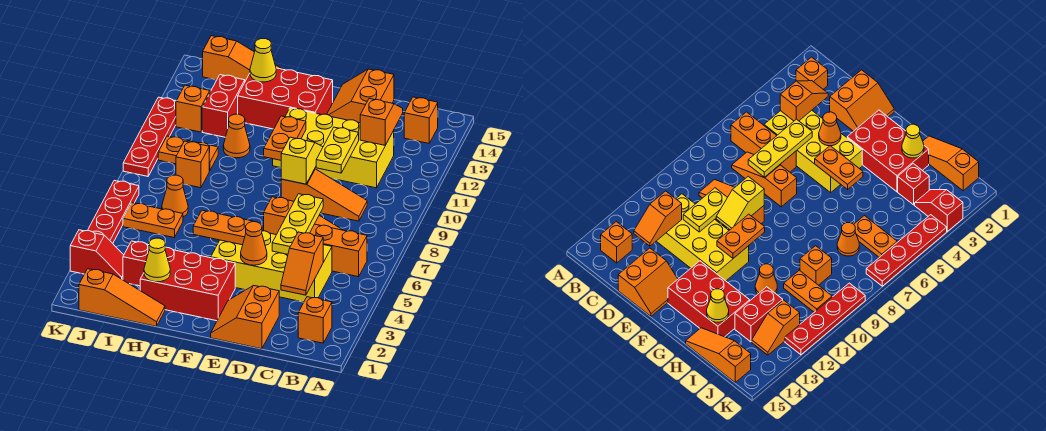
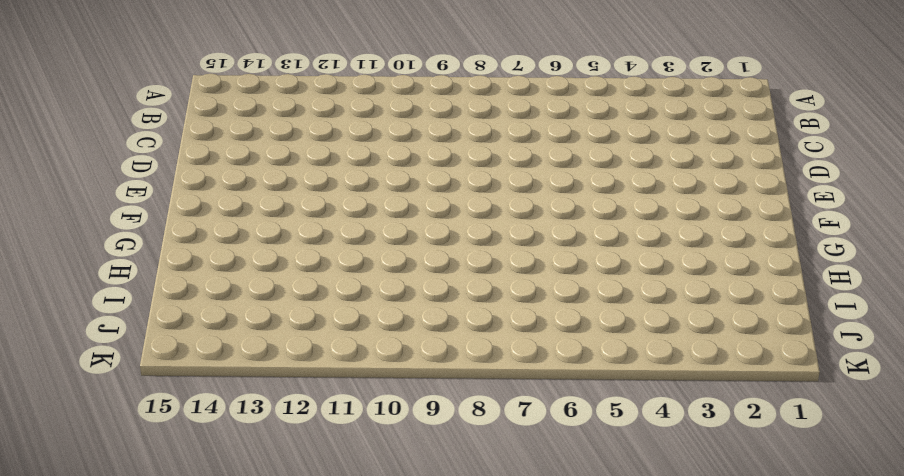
none -> orange brick B2 level 1
none -> orange brick B6:D6 level 1
none -> orange brick B14 level 1
none -> yellow brick C4:F5 level 1

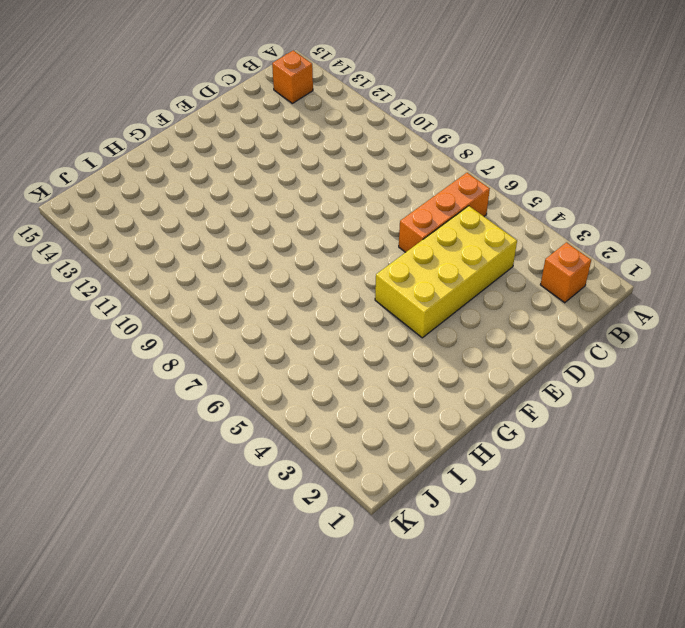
none -> orange slope C7:E7 level 1 top E
none -> orange slope C9:E9 level 1 top E
none -> yellow brick C11:F12 level 1
none -> orange slope D1:E2 level 1 top D

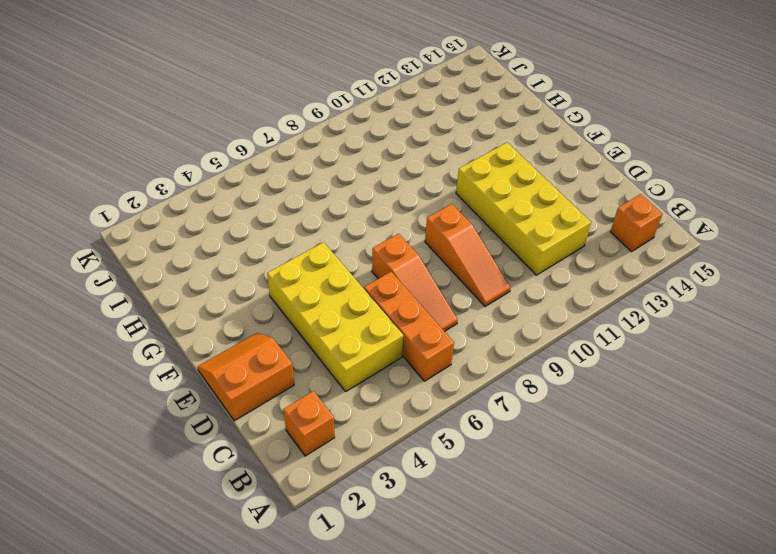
none -> orange slope D14:E15 level 1 top D
none -> red brick F2:H3 level 1
none -> red brick F13:H14 level 1
none -> orange slope H1:J1 level 1 top J

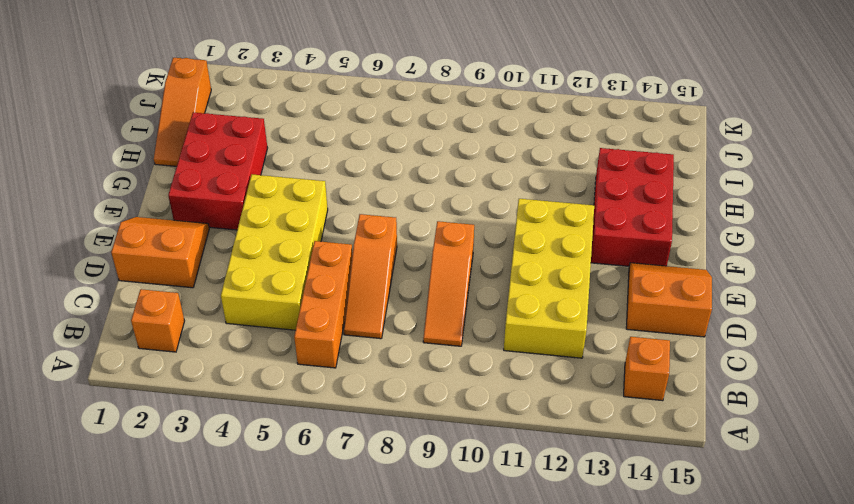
none -> orange cone H11 level 1
none -> orange slope H15:J15 level 1 top J
none -> red brick I3 level 1
none -> orange plate I6:J6 level 1

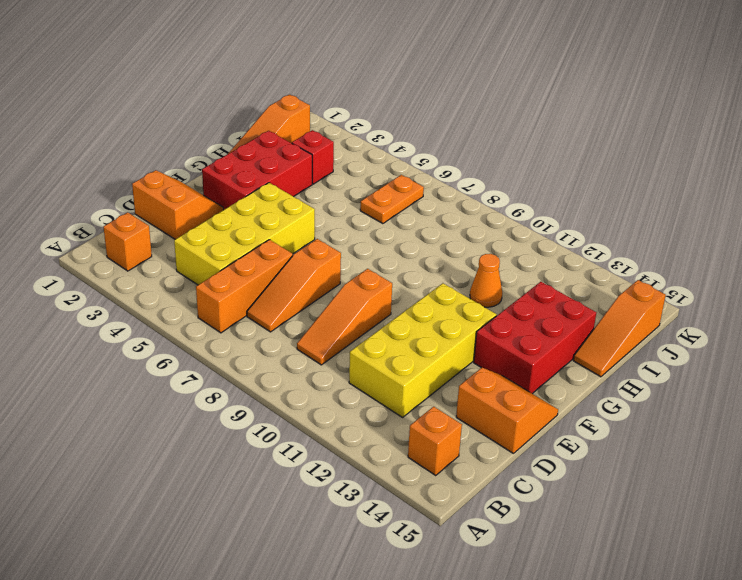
none -> orange cone I7 level 1
none -> orange brick I9 level 1
none -> orange plate I10:J10 level 1
none -> red brick I12:I13 level 1

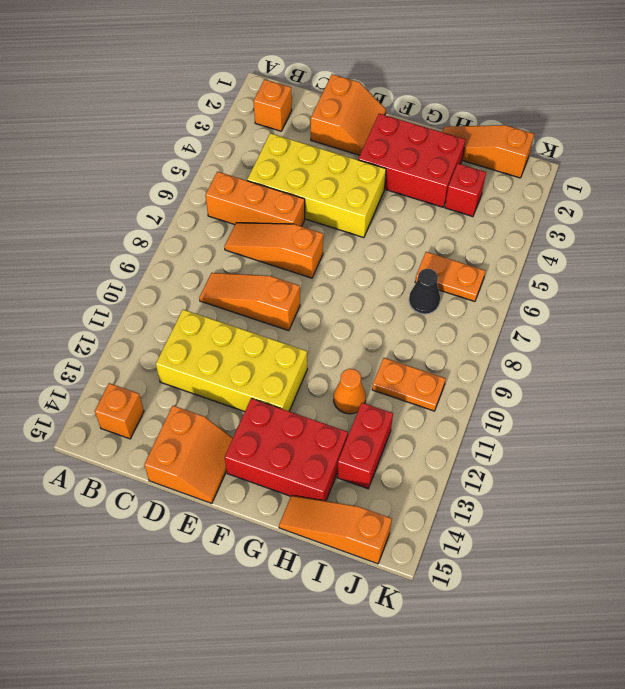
black cone I7 level 1 -> orange cone I7 level 1
none -> orange brick I9 level 1
none -> red slope J3:K3 level 1 top K
none -> orange slope J12:J13 level 1 top 12
none -> red plate K4:K7 level 1

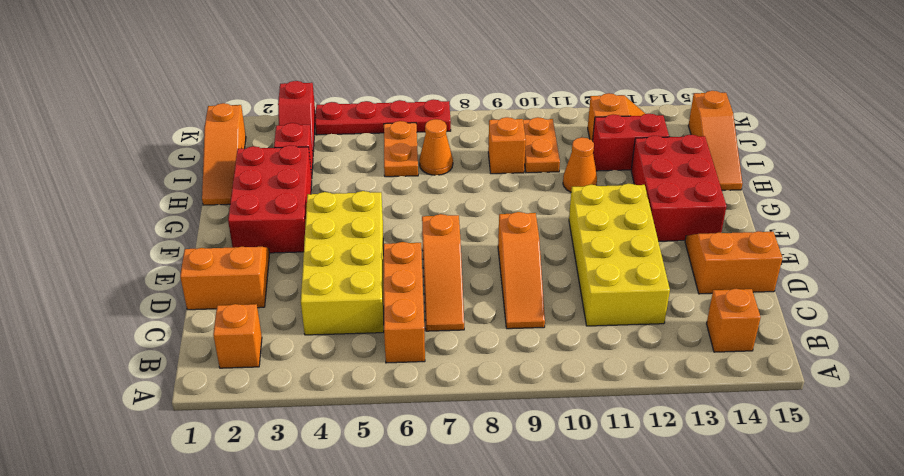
none -> red plate K9:K12 level 1
none -> orange slope C3:C4 level 2 top 4
none -> orange slope C12:C13 level 2 top 12
none -> yellow plate D5:D7 level 2

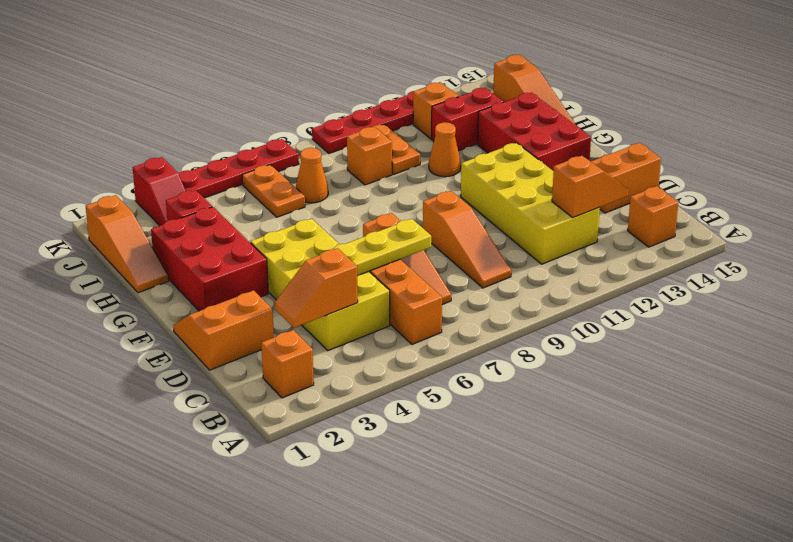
none -> yellow plate D10:D11 level 2
none -> orange cone E4 level 2
none -> yellow slope E9:E10 level 2 top 9
none -> orange plate F5:G5 level 2

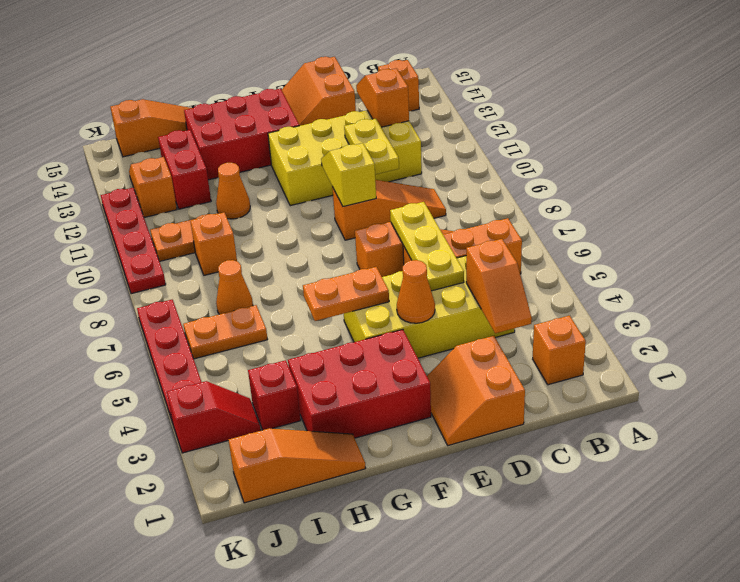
none -> orange plate F10:F11 level 2
none -> yellow cone H2 level 2
none -> yellow cone H14 level 2

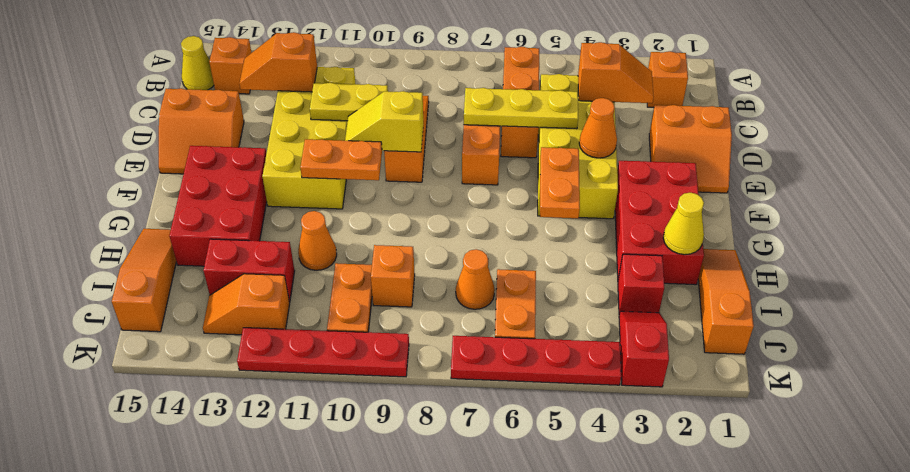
yellow cone B15 level 1 -> yellow cone H14 level 2

